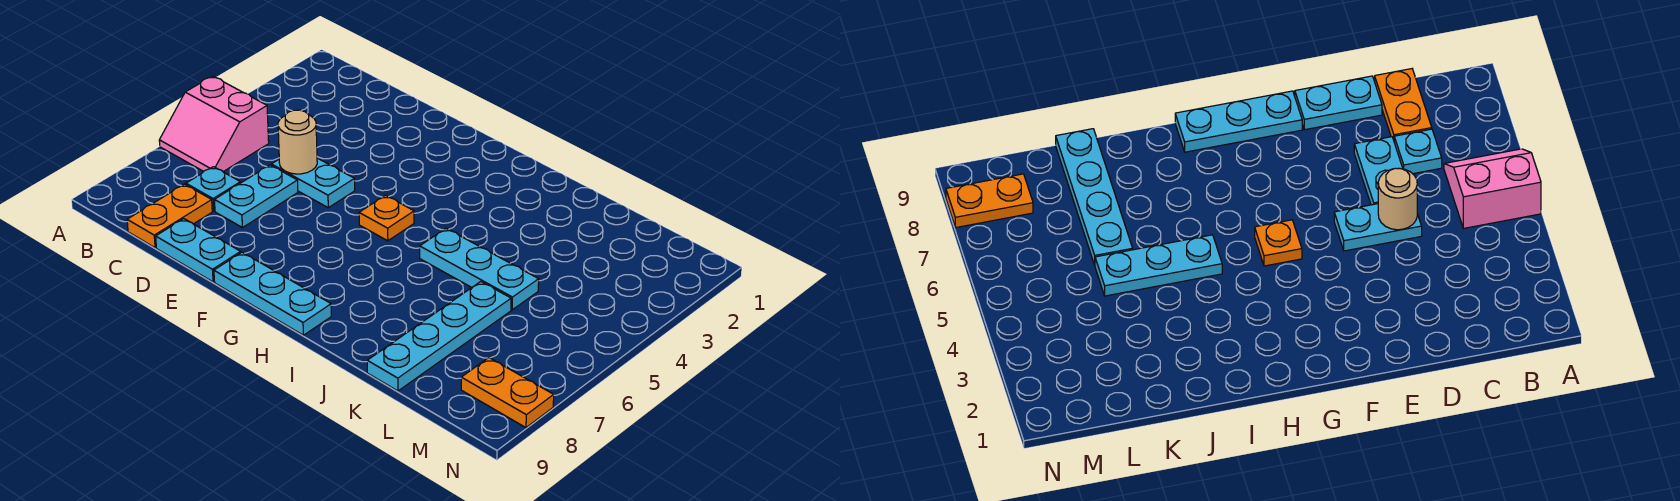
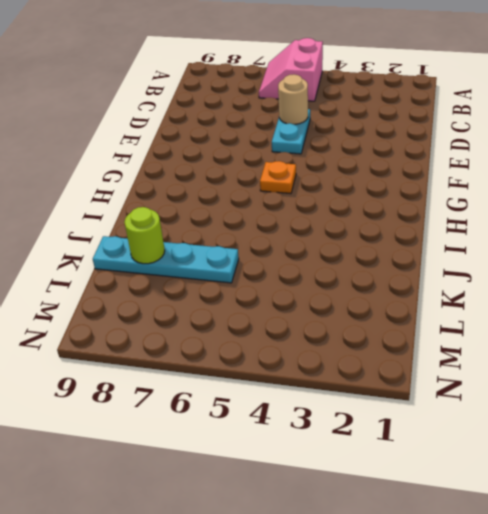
lime round brick K8 level 2 -> none
none -> cyan plate C7 level 1
none -> orange plate C8:C9 level 1
none -> cyan plate D6:D7 level 1

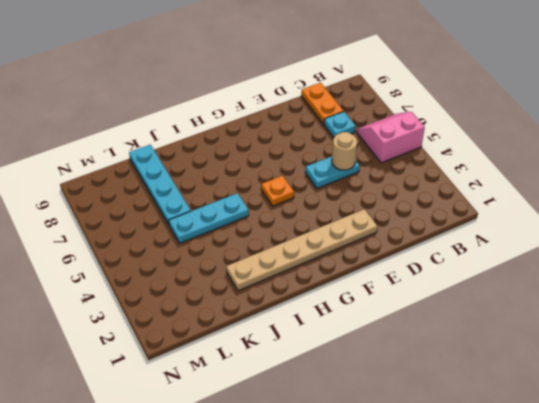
tan plate E2:J2 level 1 -> none
none -> cyan plate D6:D7 level 1
none -> cyan plate D9:E9 level 1
none -> cyan plate F9:H9 level 1

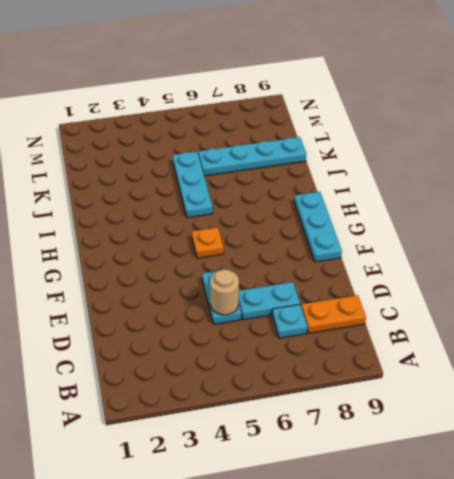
none -> pink slope A5:B6 level 1 top 5
none -> cyan plate D9:E9 level 1
none -> orange plate M8:N8 level 1

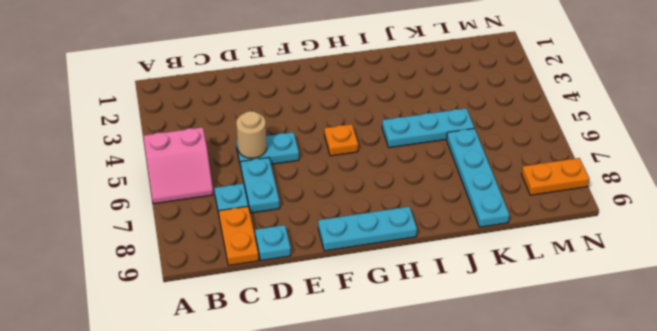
cyan plate D9 level 1 -> cyan plate D9:E9 level 1

